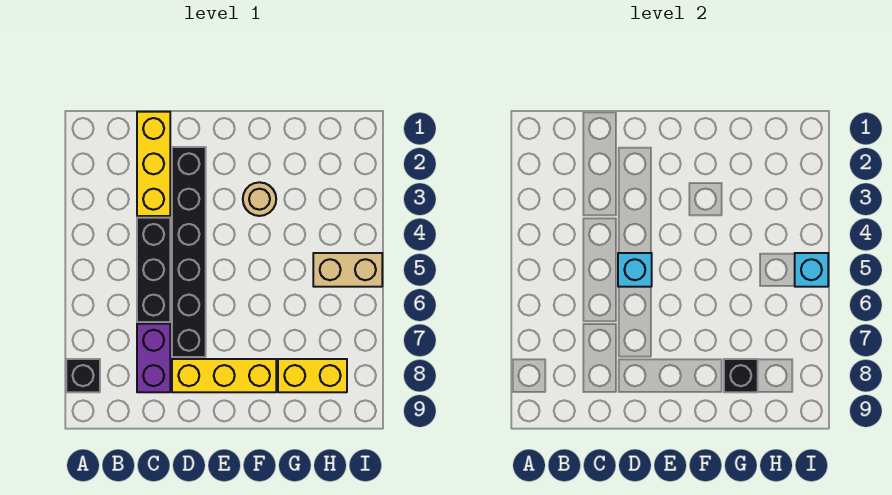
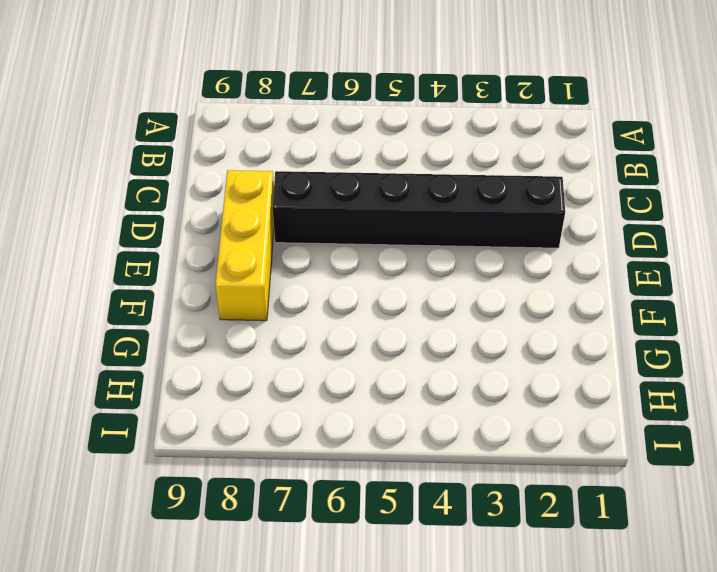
none -> black brick A8 level 1
none -> yellow brick C1:C3 level 1
none -> black brick C4:C6 level 1

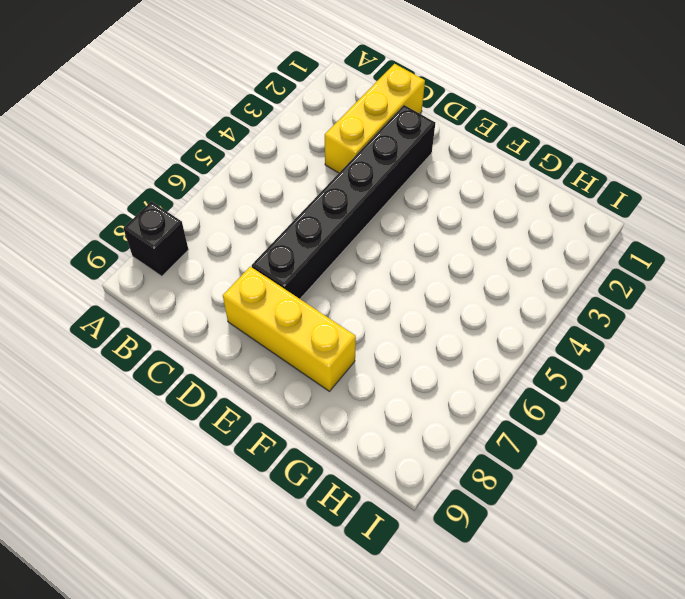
none -> black brick C4:C6 level 1
none -> purple brick C7:C8 level 1
none -> tan round brick F3 level 1

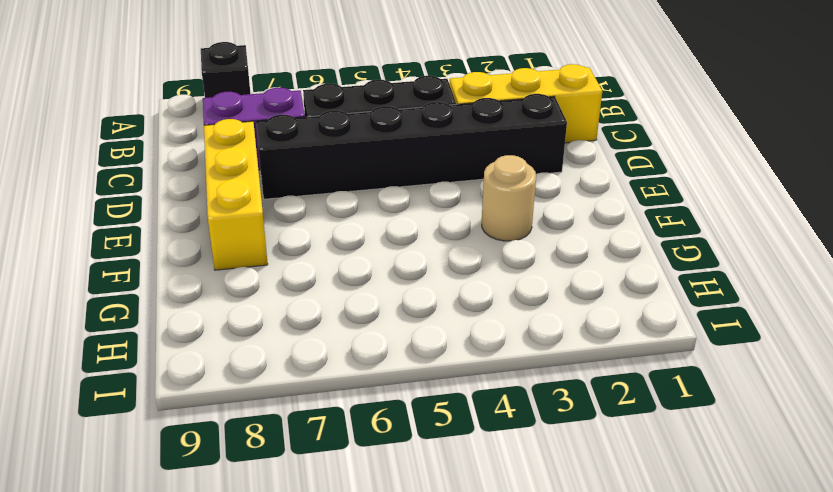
none -> yellow brick G8:H8 level 1
none -> tan brick H5:I5 level 1
none -> cyan brick D5 level 2

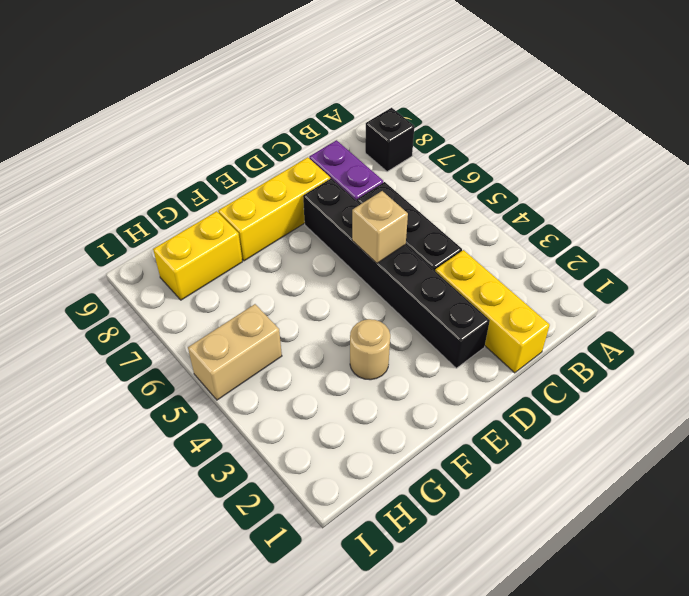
tan brick D5 level 2 -> cyan brick D5 level 2
none -> black brick G8 level 2
none -> cyan brick I5 level 2

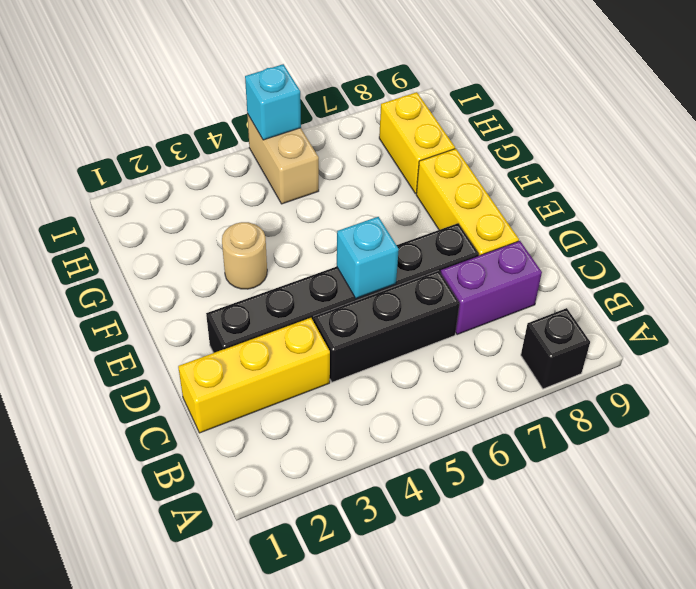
none -> black brick G8 level 2

